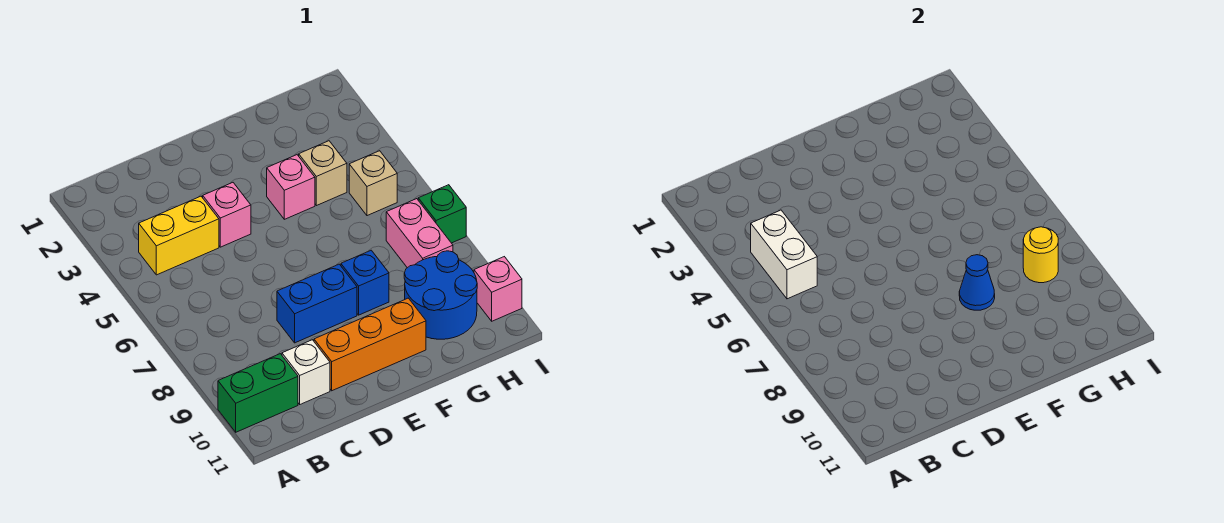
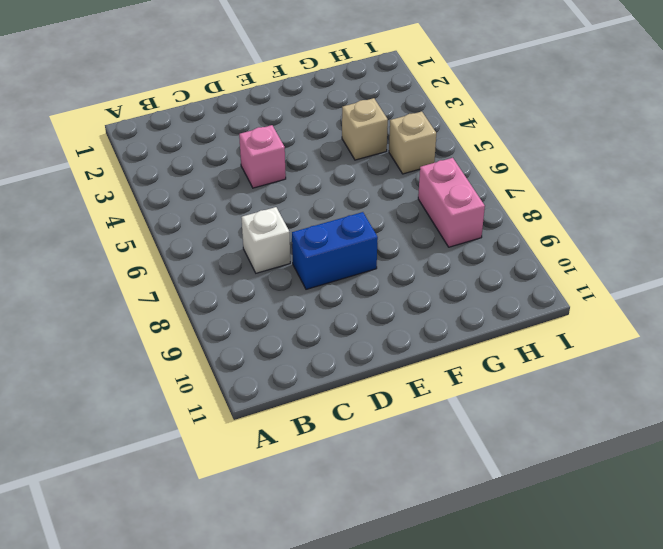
white brick C7 level 1 -> white brick C10 level 1
none -> green brick A10:B10 level 1
none -> yellow brick B4:C4 level 1
none -> orange brick D10:F10 level 1

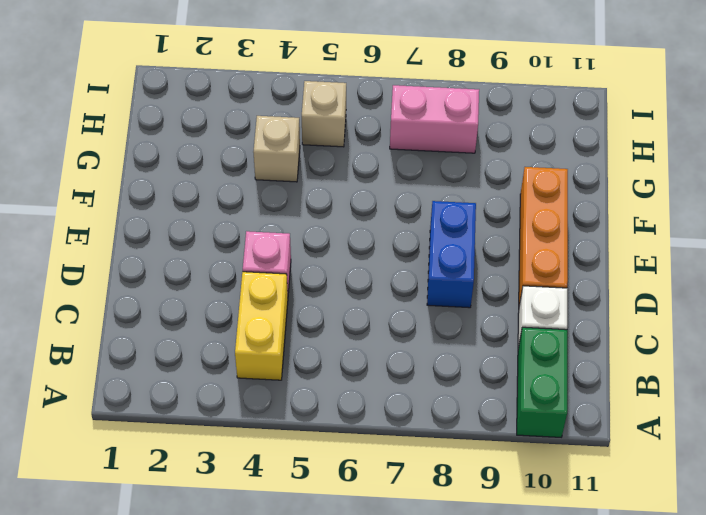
none -> pink brick F4 level 1
none -> blue brick F8 level 1
none -> blue round brick G9:H10 level 1

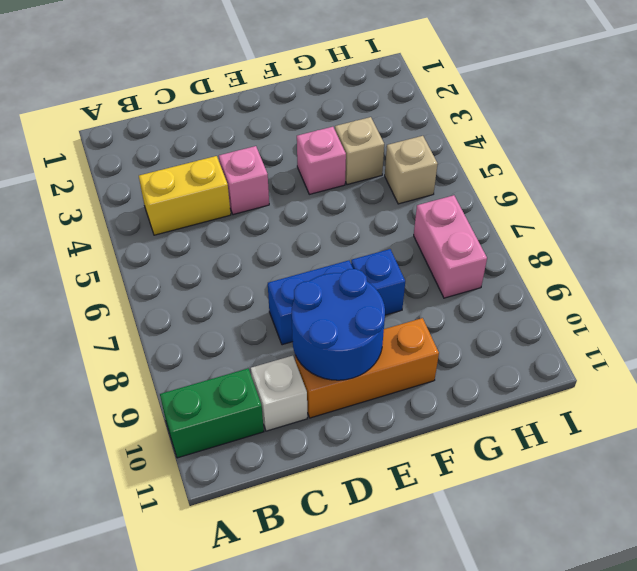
blue round brick D9:E10 level 2 -> blue round brick G9:H10 level 1
none -> green brick I7 level 1
none -> pink brick I10 level 1
none -> white brick B4:B5 level 2

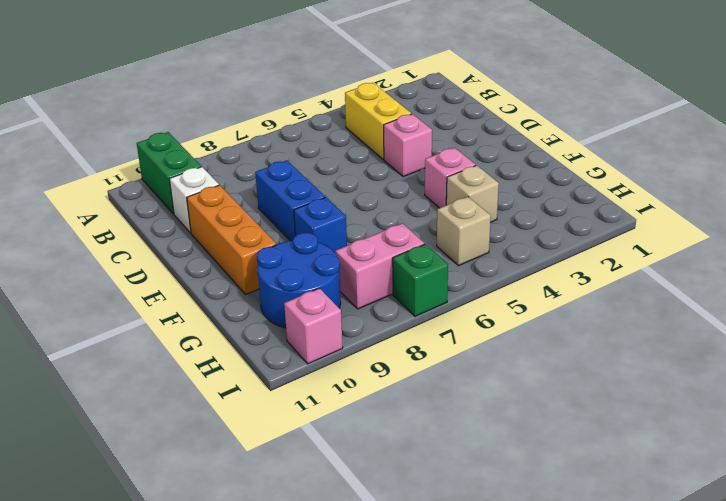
none -> white brick B4:B5 level 2
none -> blue cone F8 level 2
none -> yellow round brick H8 level 2

